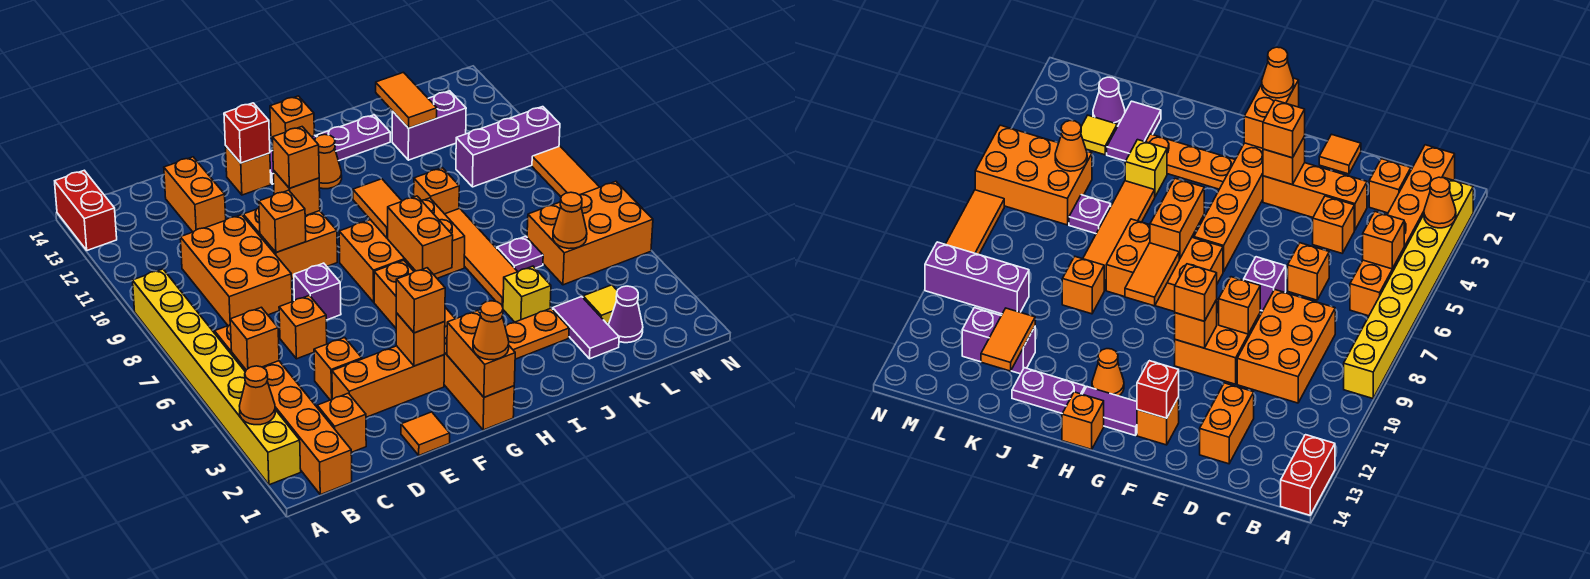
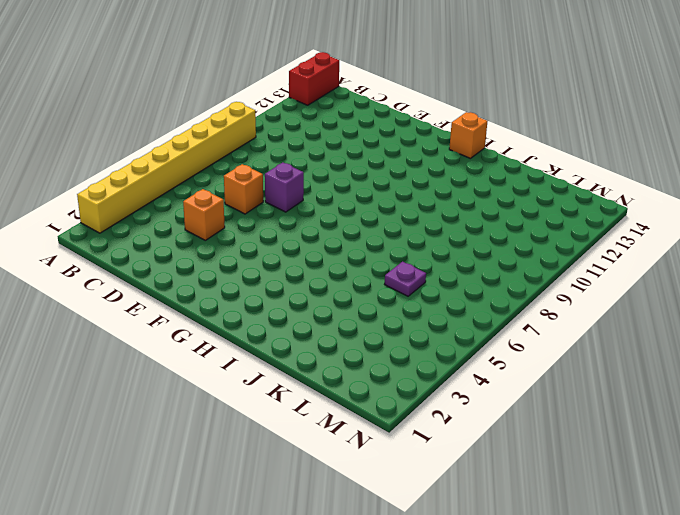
none -> orange brick B1:B6 level 1
none -> orange brick C2 level 1
none -> orange brick C8:D10 level 1
none -> orange brick D3:F3 level 1

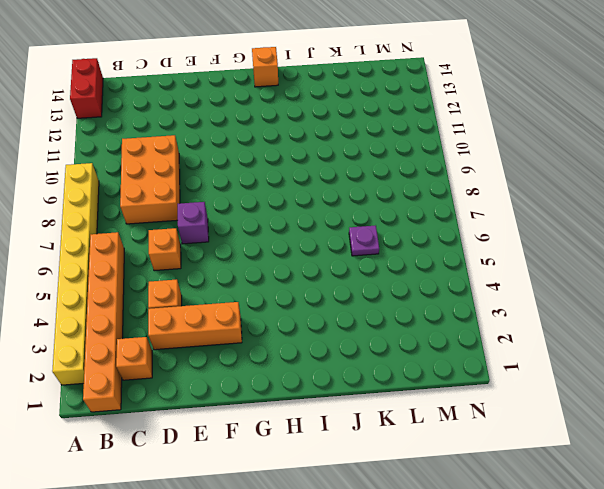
none -> orange brick D12:D13 level 1
none -> orange tile E1 level 1
none -> orange brick E9:F10 level 1
none -> orange brick F13 level 1

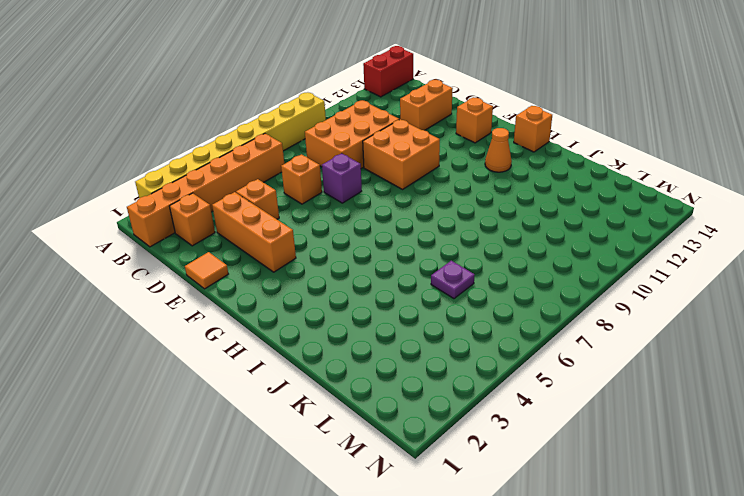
none -> orange brick G1:G6 level 1
none -> orange brick G7:I8 level 1
none -> purple tile G13:H13 level 1
none -> orange plate H3:J3 level 1

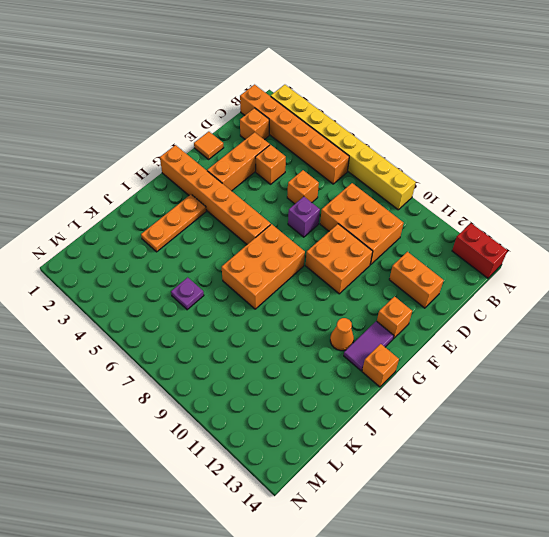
none -> purple plate I13:J13 level 1
none -> yellow brick J4 level 1
none -> orange tile J5:J8 level 1
none -> orange brick J9 level 1

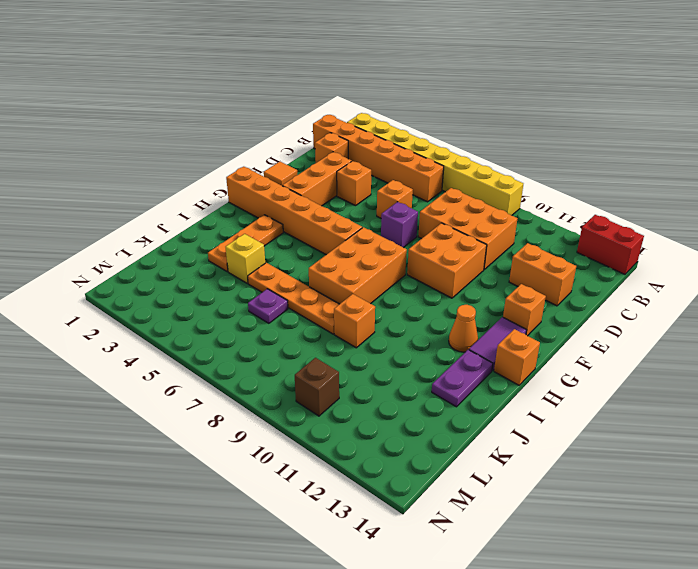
orange plate J5:J8 level 1 -> orange tile J5:J8 level 1
brown brick M10 level 1 -> purple brick L10:N10 level 1
none -> purple tile K2:K3 level 1
none -> purple brick K12:L12 level 1
none -> purple cone L2 level 1
none -> yellow tile L3 level 1

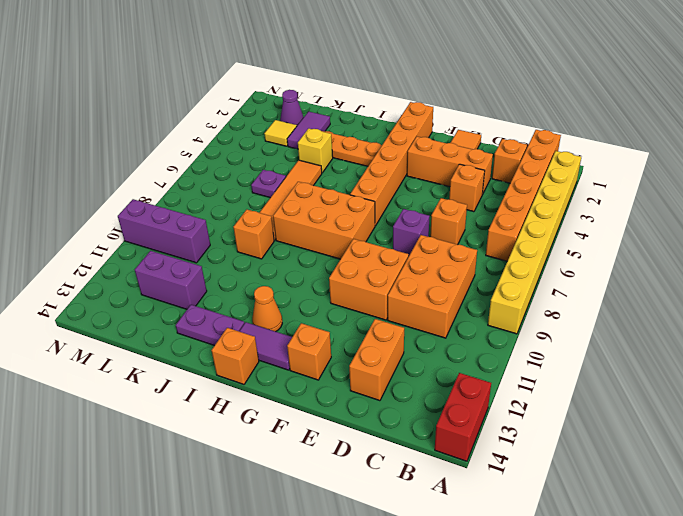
none -> orange brick L5:N6 level 1
none -> orange tile N7:N9 level 1
none -> orange cone A3 level 2
none -> orange brick B5 level 2

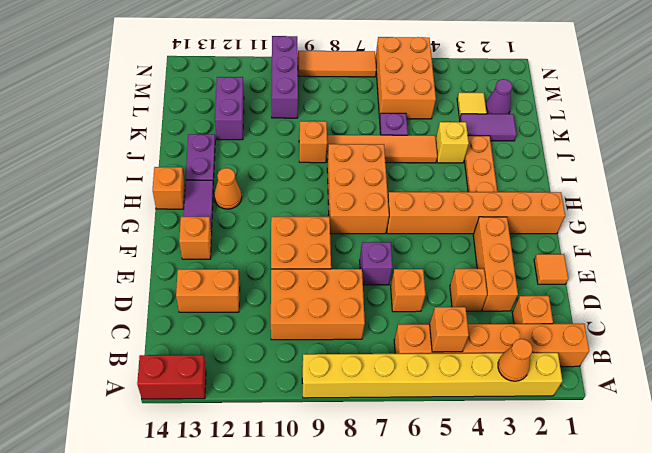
none -> orange brick E9 level 2
none -> orange brick F3 level 2
none -> orange brick F10 level 2
none -> red brick F13 level 2

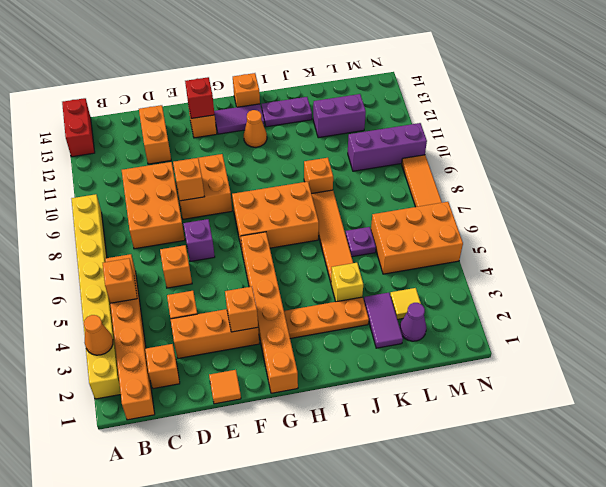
none -> orange brick F10 level 2
none -> orange brick G1:G2 level 2
none -> orange brick H6:H7 level 2
none -> orange tile H8:H9 level 2

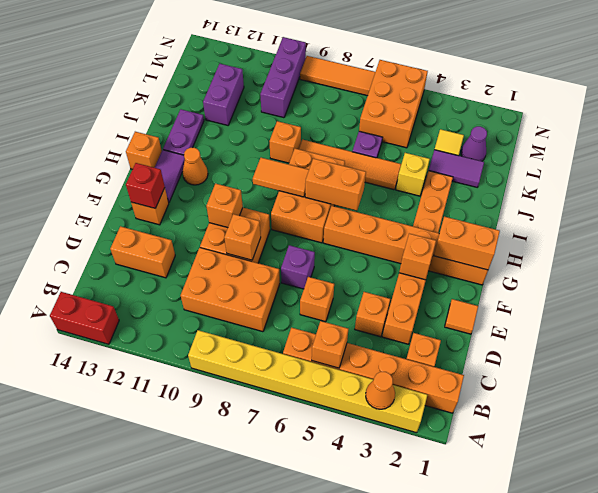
none -> orange tile K12:K13 level 2
none -> orange cone L5 level 2
none -> orange brick F3 level 3
none -> orange brick F10 level 3

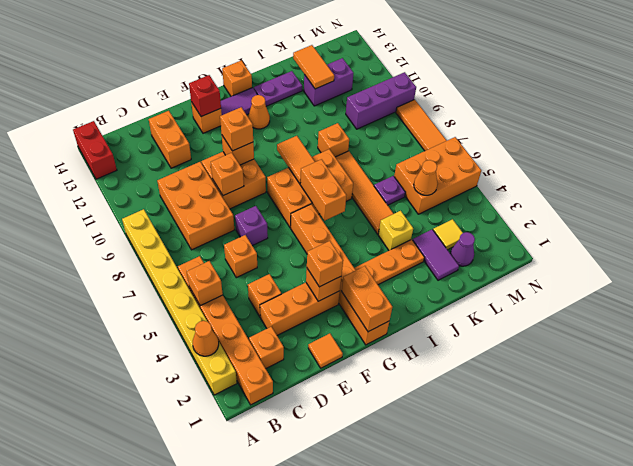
none -> orange cone G1 level 3

